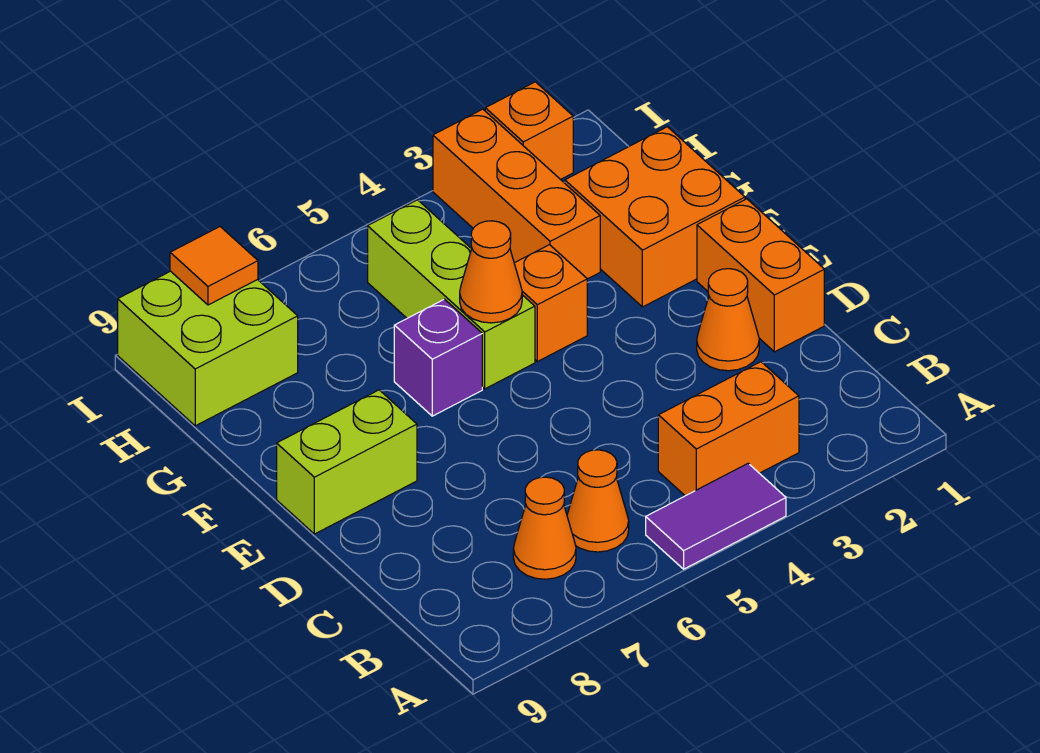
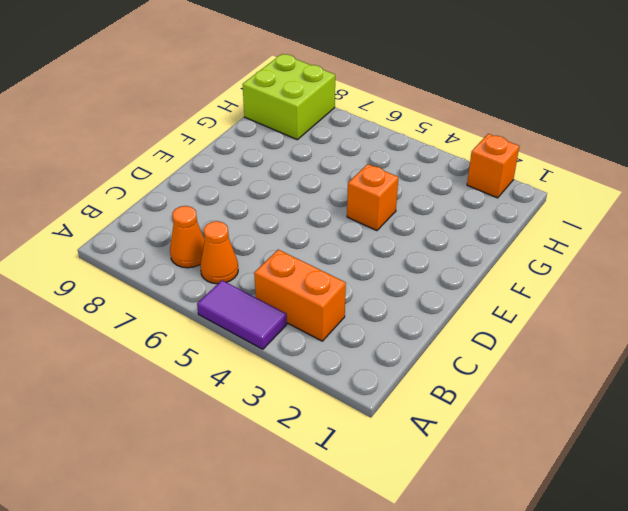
none -> orange brick D1:E1 level 1
none -> orange cone D2 level 1
none -> lime brick E8:E9 level 1

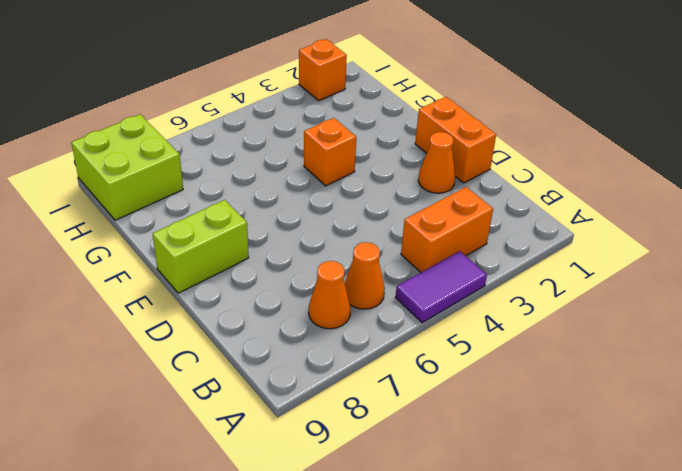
none -> orange brick F1:G2 level 1
none -> lime brick F5:H5 level 1
none -> purple brick F6 level 1

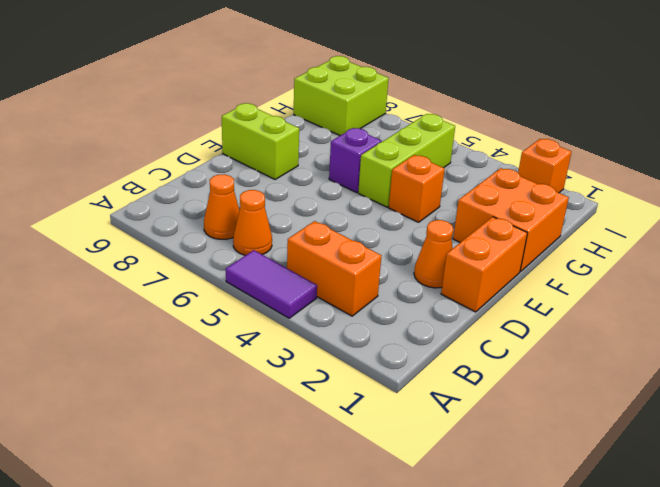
none -> orange brick G3:I3 level 1
none -> orange cone F5 level 2
none -> orange tile I8 level 2

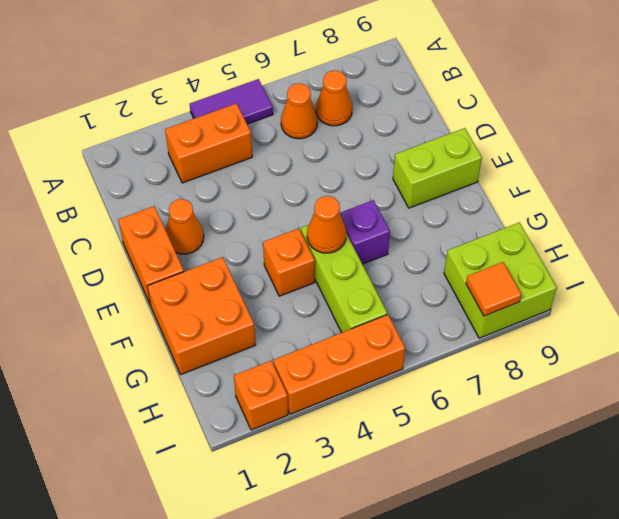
orange brick I3:I5 level 1 -> orange brick G3:I3 level 1

